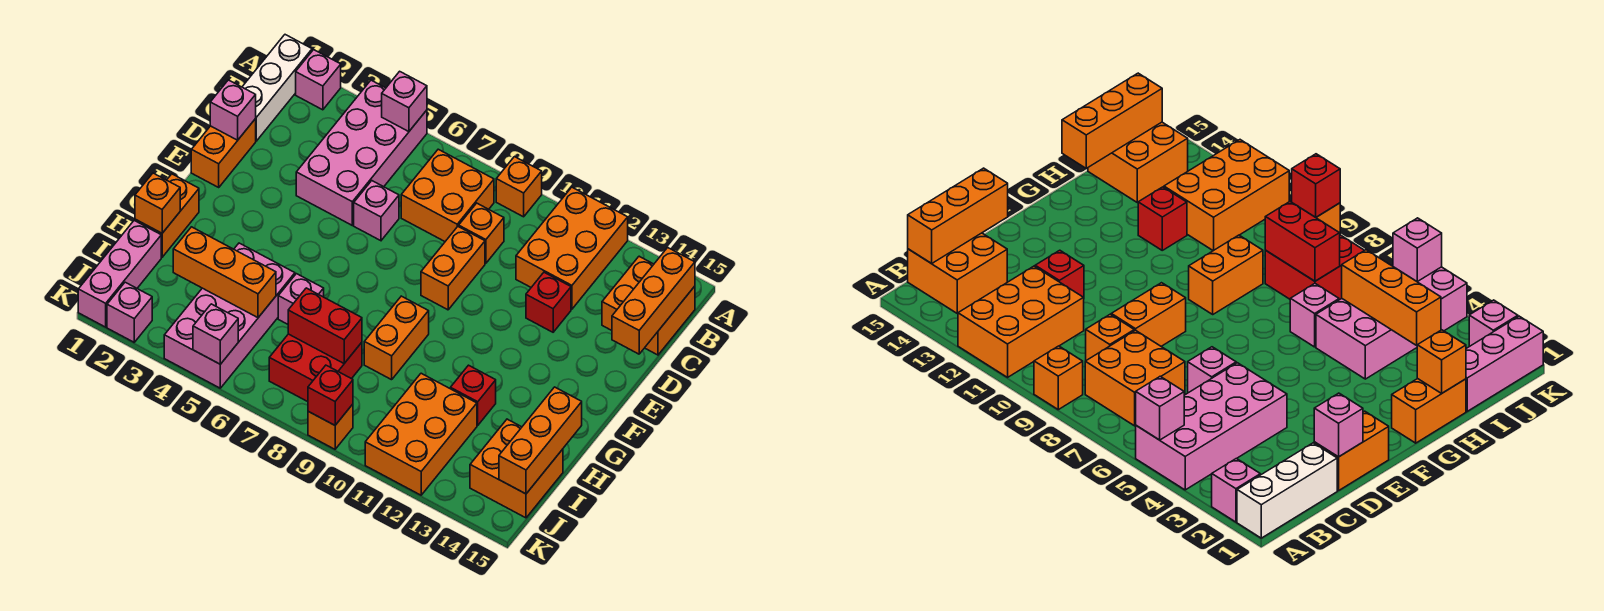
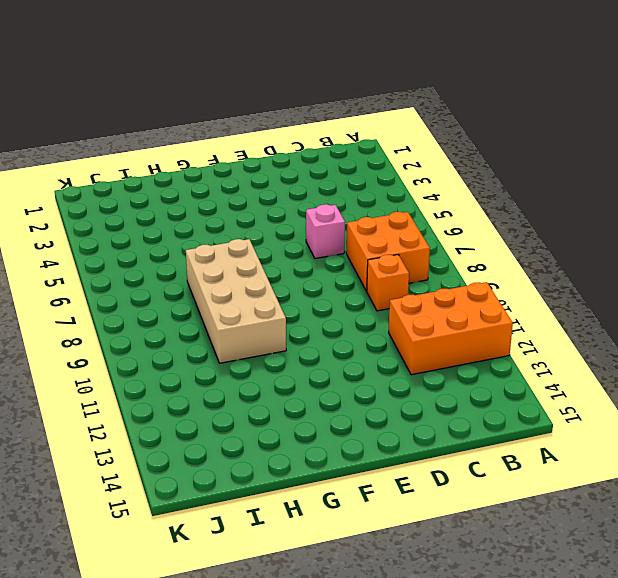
tan brick G7:H10 level 1 -> orange brick G9:H9 level 1
none -> white brick A1:C1 level 1
none -> pink brick A2 level 1
none -> pink brick A4:D5 level 1
none -> orange brick A9 level 1

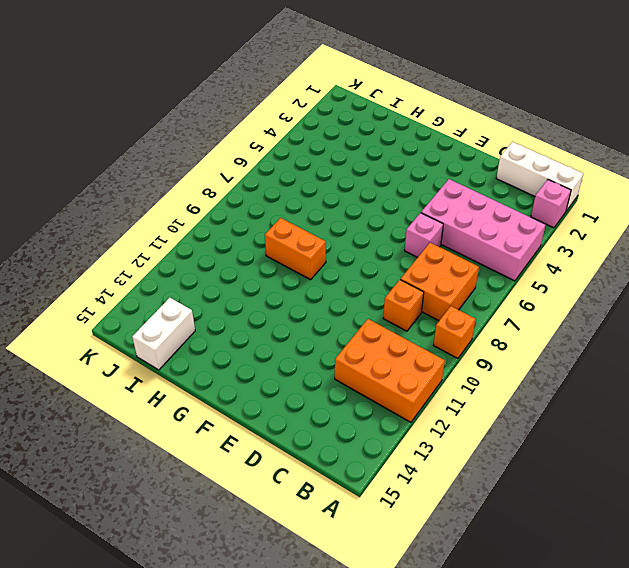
white brick I14:I15 level 1 -> orange brick I14:J15 level 1
none -> orange brick B14:C15 level 1
none -> orange brick D1:E1 level 1
none -> orange brick D9:E9 level 1
none -> red brick D12 level 1

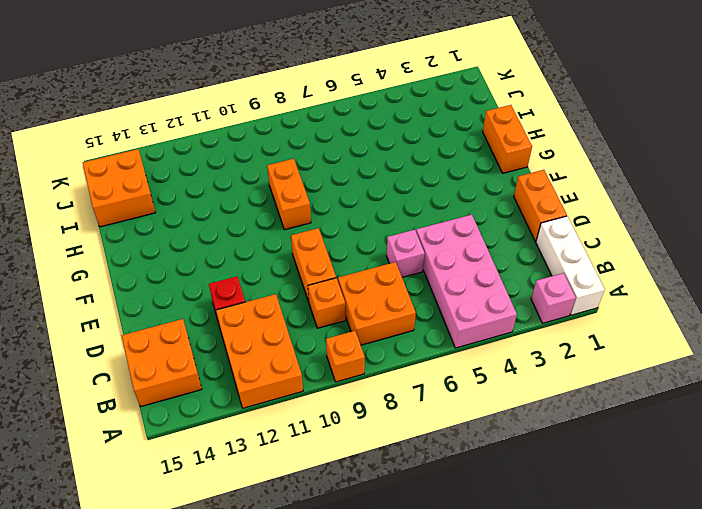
none -> pink brick H4:K5 level 1
none -> pink brick H6 level 1
none -> red brick H12 level 1
none -> pink brick I1:K1 level 1

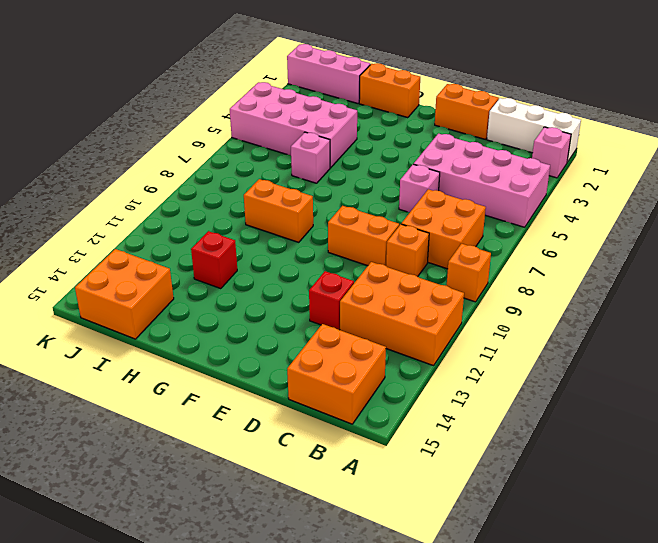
none -> red brick I7:J8 level 1
none -> orange brick I11:K12 level 1
none -> pink brick K2 level 1
none -> orange brick K9 level 1

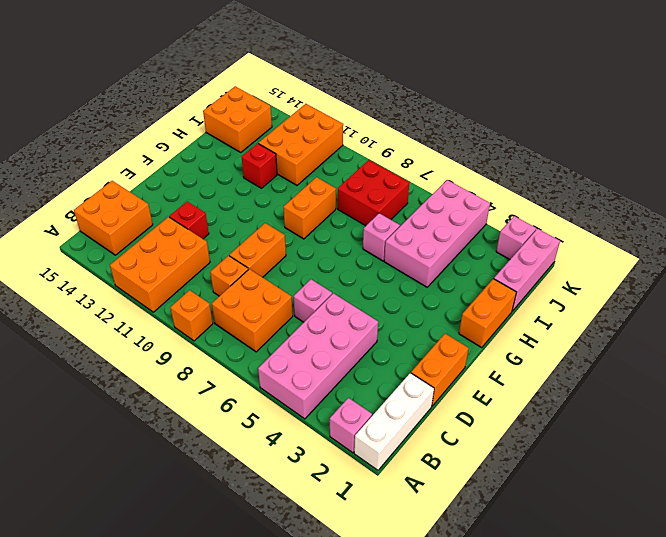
none -> orange brick K9 level 1
none -> pink brick A5 level 2
none -> orange brick B15:D15 level 2
none -> pink brick D1 level 2

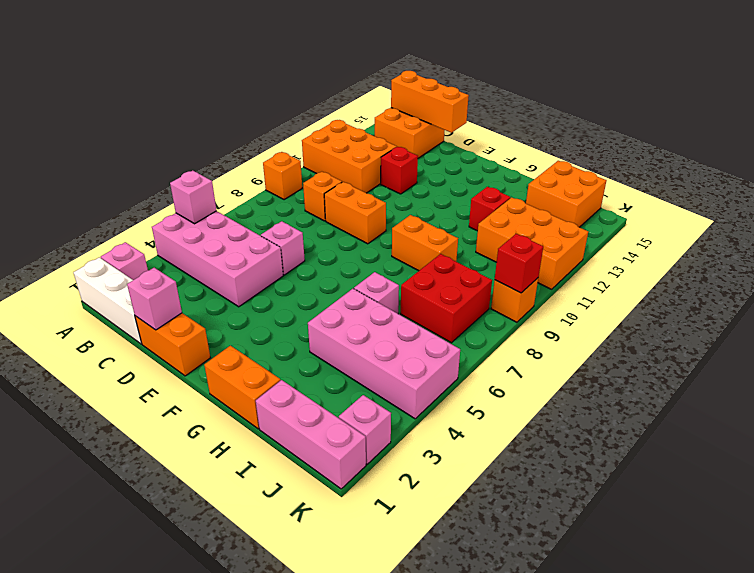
none -> orange brick B7:C8 level 1
none -> orange brick H1 level 2
none -> orange brick H15:J15 level 2
none -> orange brick I3:I5 level 2

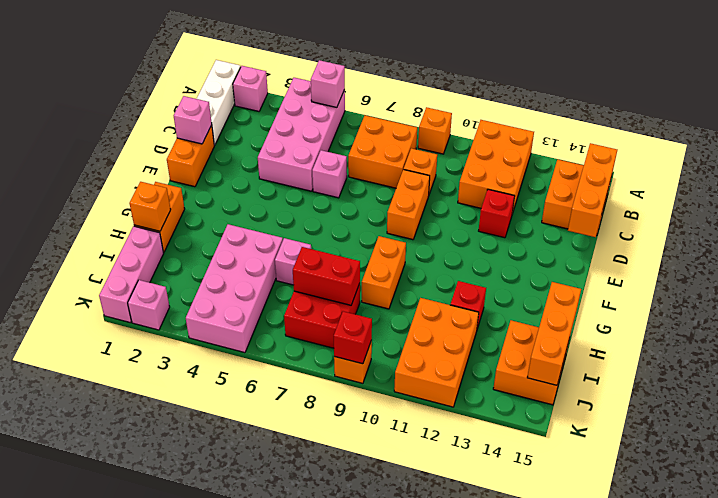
none -> orange brick I3:I5 level 2
none -> pink brick K5 level 2

